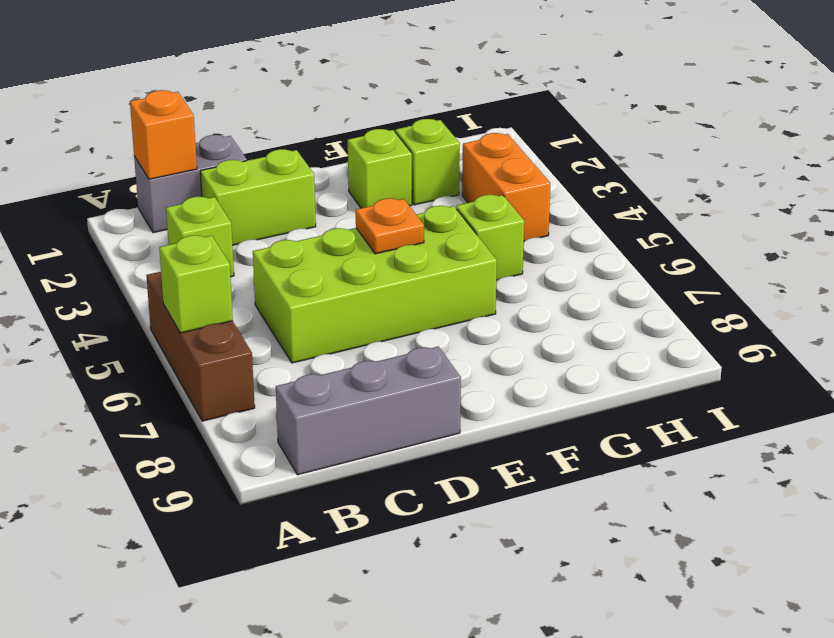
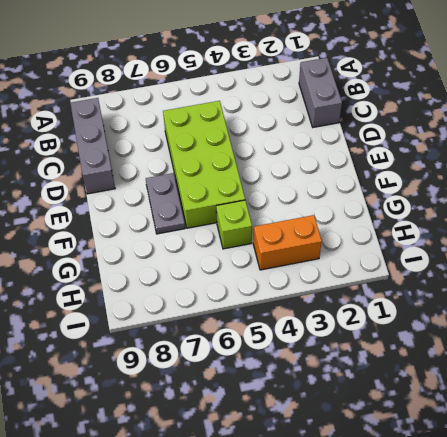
grey plate E7:F7 level 1 -> none
none -> brown brick A5:A7 level 1
none -> lime brick B3 level 1
none -> lime brick C2:D2 level 1

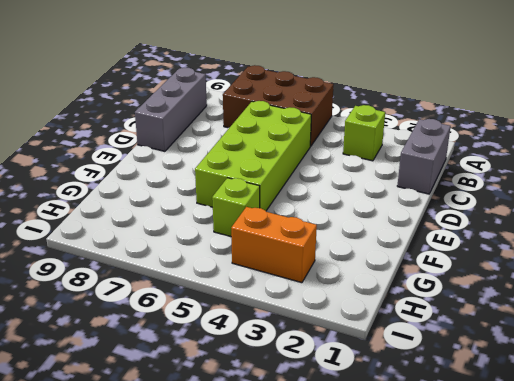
brown brick A5:B7 level 1 -> brown brick A5:A7 level 1
none -> lime brick C2:D2 level 1
none -> lime brick F2 level 1
none -> lime brick G2 level 1

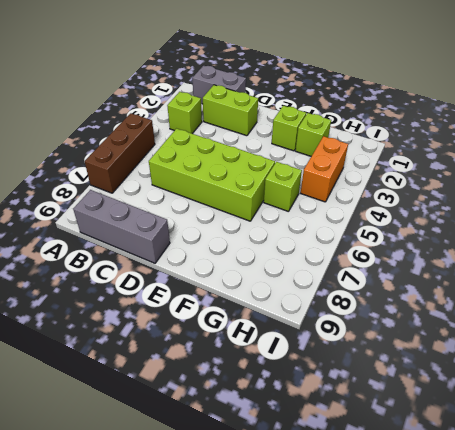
none -> lime brick A6 level 2
none -> orange brick B1 level 2
none -> orange plate E5 level 2

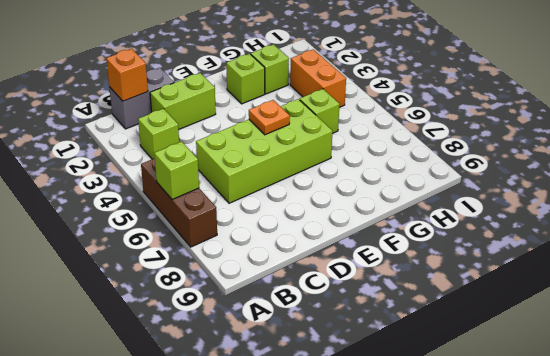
none -> grey brick B9:D9 level 1

